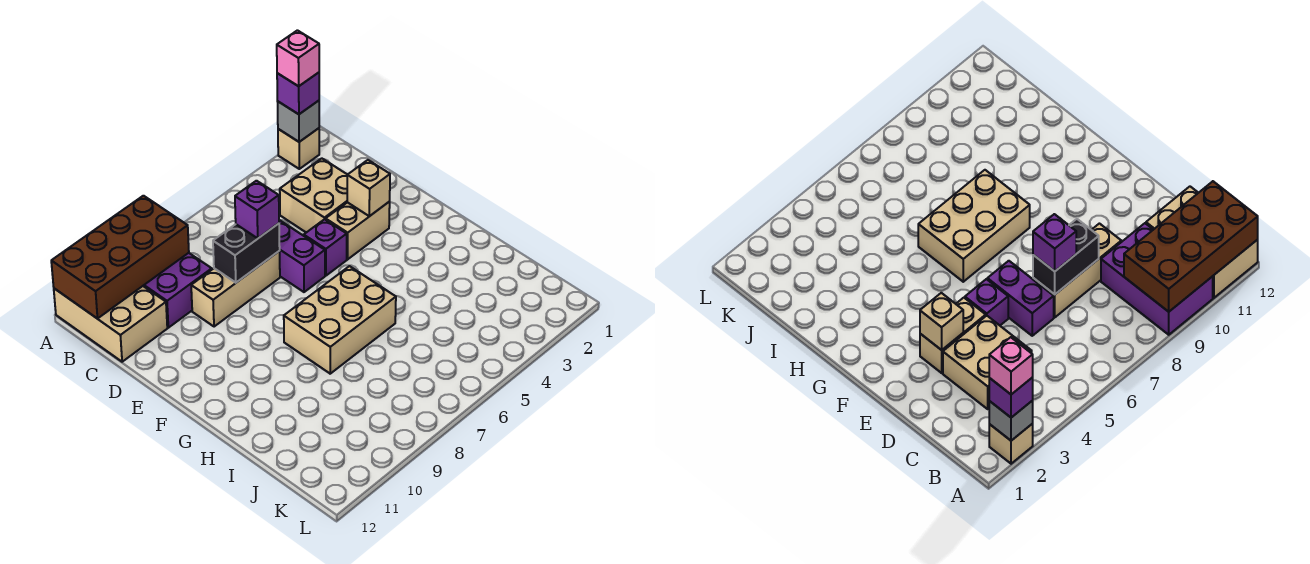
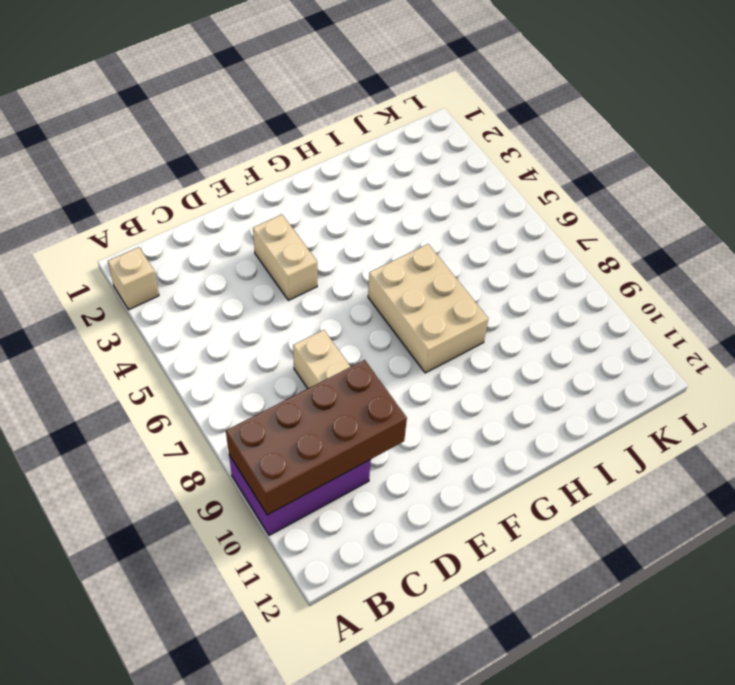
brown brick A9:D10 level 2 -> brown brick A9:B12 level 2
none -> tan brick A11:C12 level 1
none -> tan brick C3:D4 level 1
none -> purple brick D6:E6 level 1

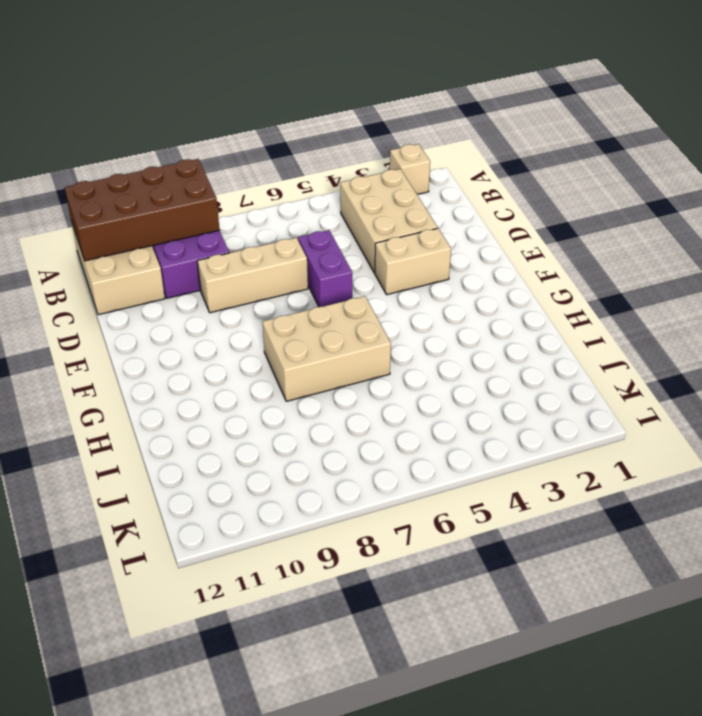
tan brick B3:D4 level 1 -> tan brick C3:D4 level 1
none -> purple brick E5 level 1
none -> grey brick A2 level 2
none -> black brick D7:D8 level 2

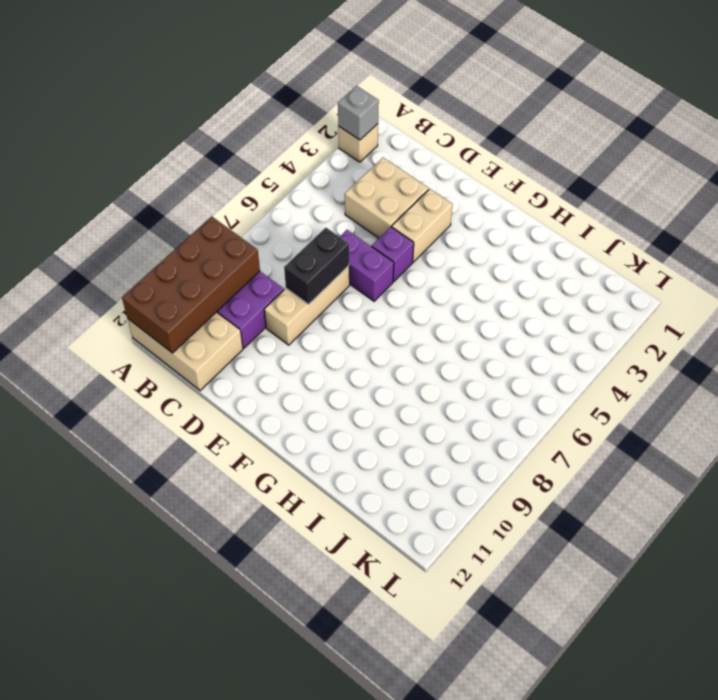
none -> tan brick G6:H8 level 1
none -> tan brick E3 level 2
none -> purple brick A2 level 3

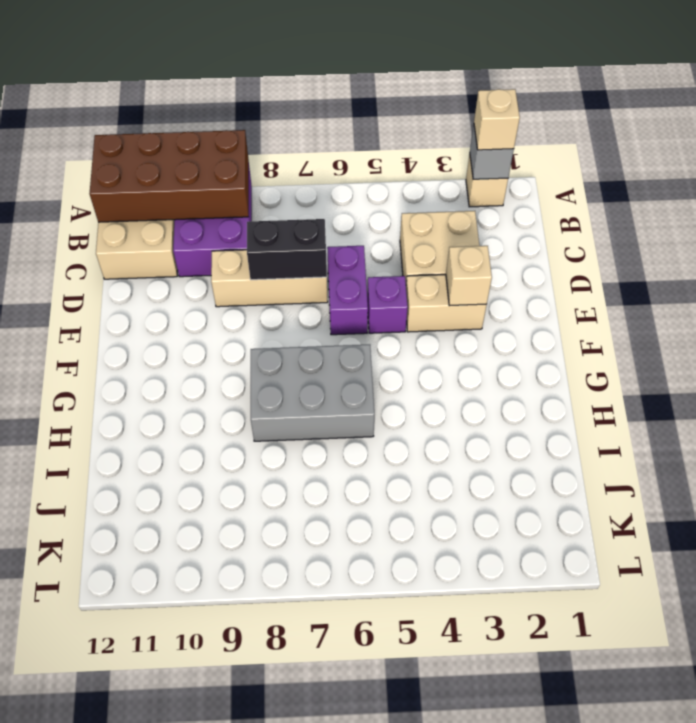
tan brick A2 level 3 -> purple brick A2 level 3
grey brick G6:H8 level 1 -> tan brick G6:H8 level 1
none -> purple brick D7 level 3
none -> pink brick A2 level 4

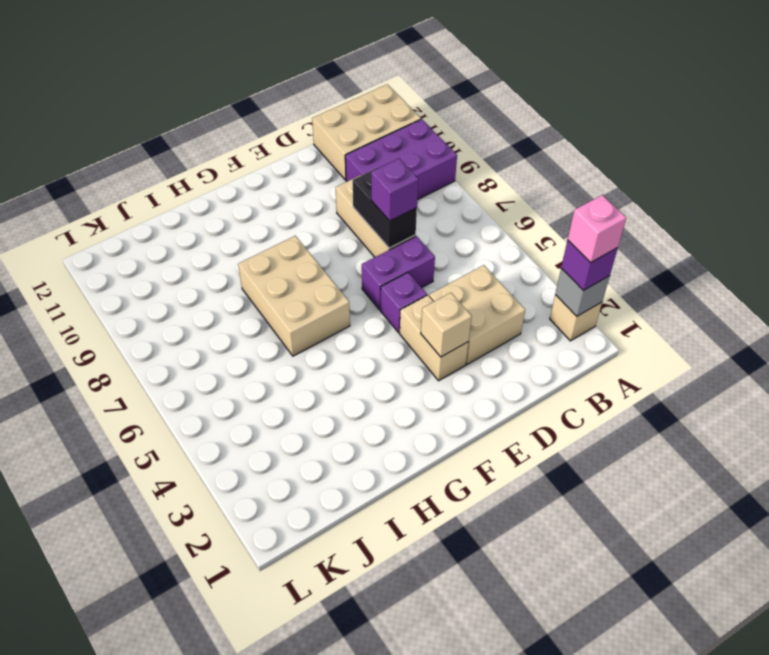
none -> brown brick A9:B12 level 2

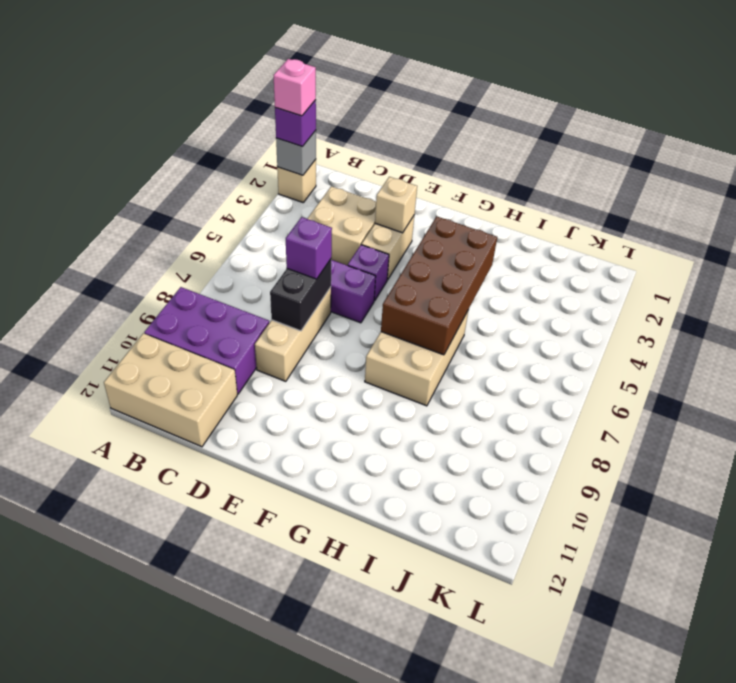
brown brick G4:H7 level 2 -> brown brick A9:B12 level 2

